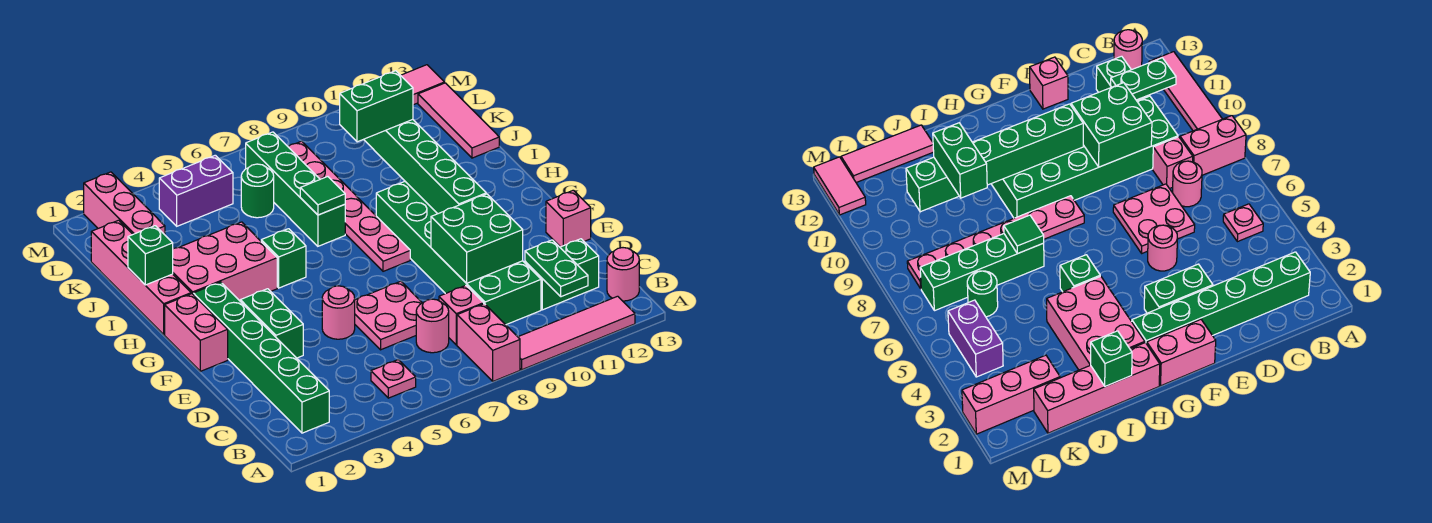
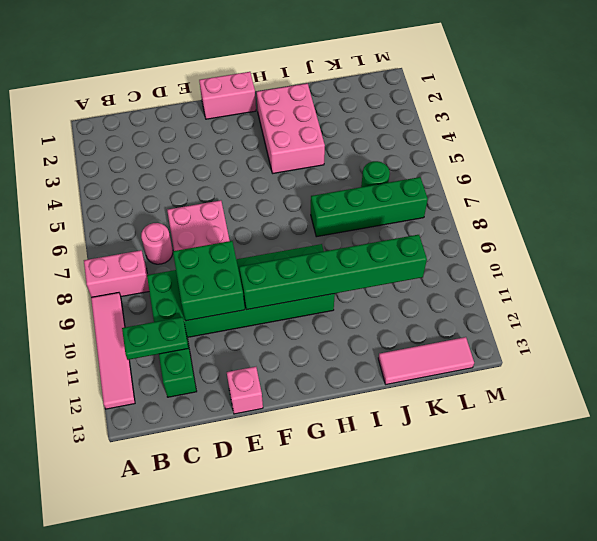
none -> green brick B2:G2 level 1
none -> pink plate B5 level 1
none -> pink round brick B13 level 1
none -> pink brick C8 level 1

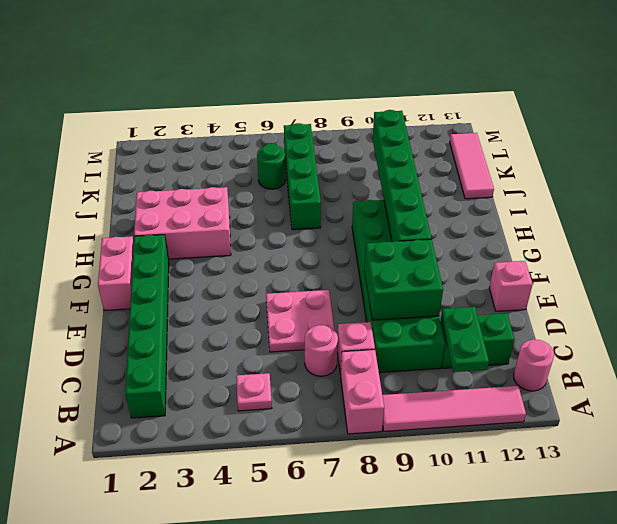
none -> green brick E3:F3 level 1
none -> pink round brick E5 level 1
none -> pink plate G8:L8 level 1
none -> pink brick H1:K1 level 1

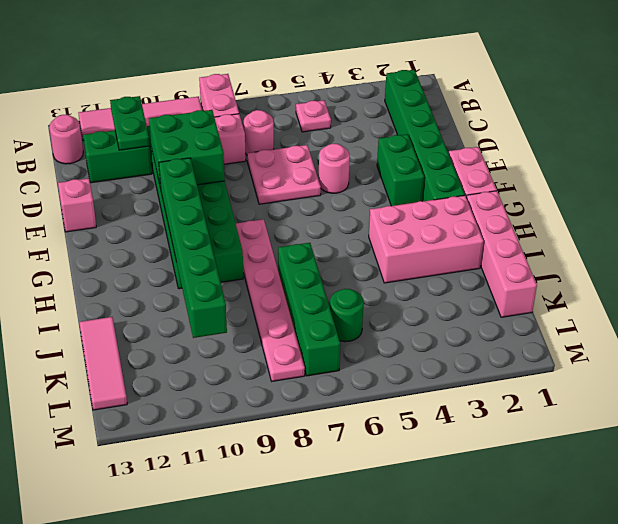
none -> green brick H5 level 1
none -> pink brick K2:M2 level 1
none -> purple brick L4:L5 level 1
none -> pink tile M12:M13 level 1

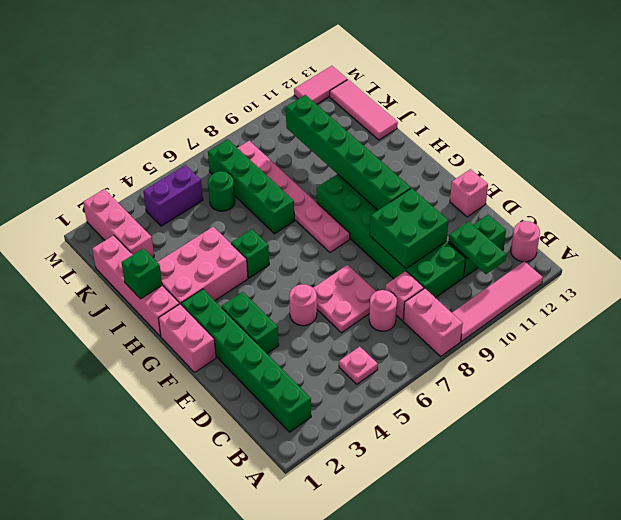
none -> green tile I7 level 2
none -> green brick J9:J10 level 3

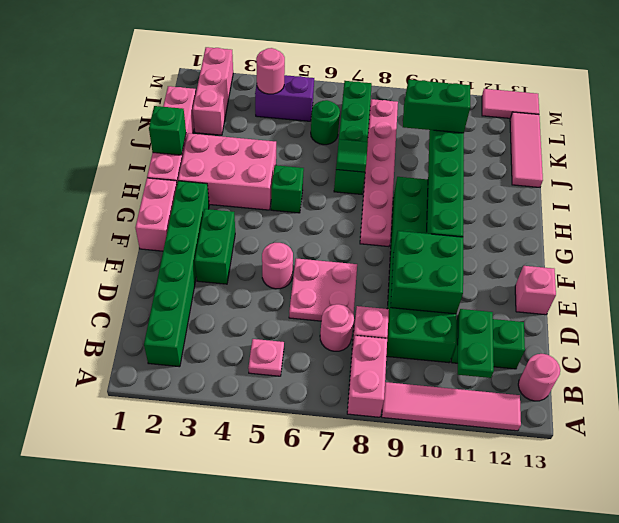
pink round brick L4 level 2 -> none

